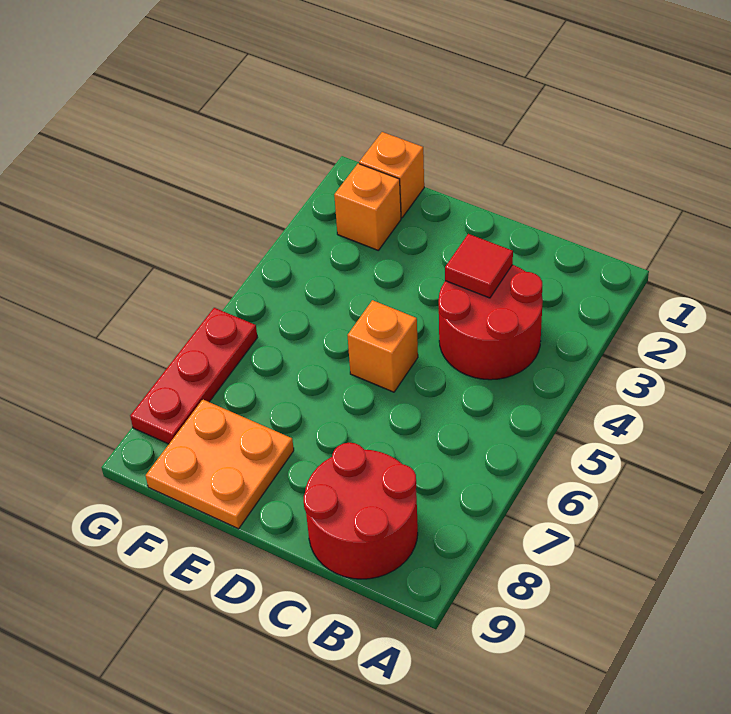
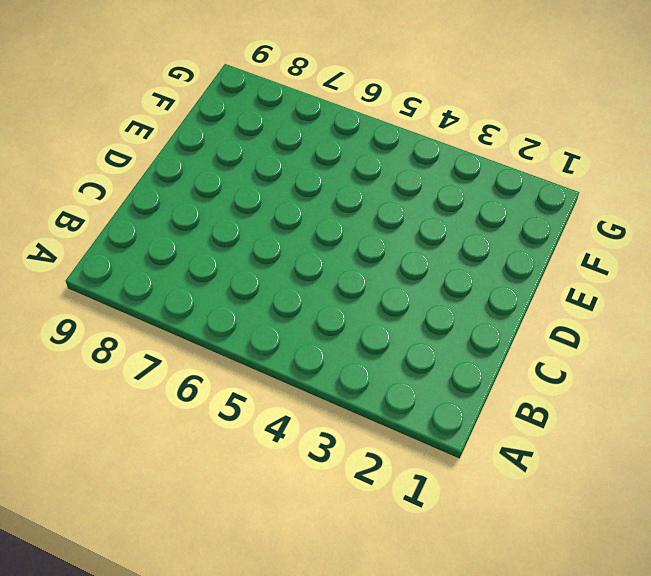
none -> red round brick B3:C4 level 1
none -> red round brick B8:C9 level 1

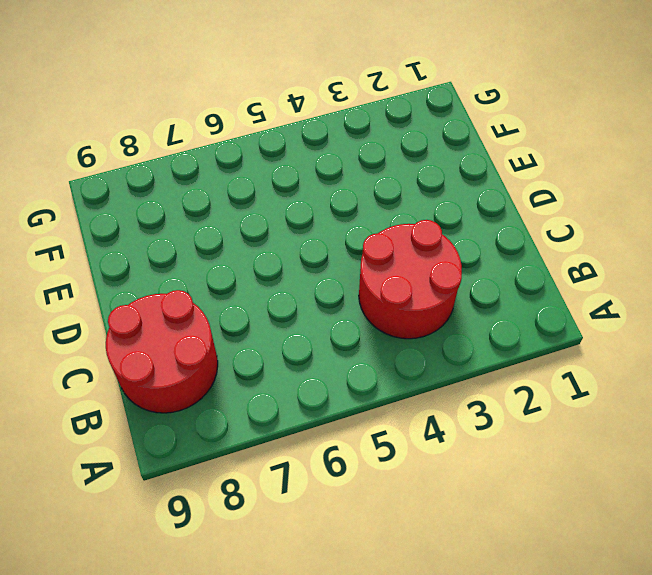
none -> orange brick D5 level 1
none -> orange plate E8:F9 level 1

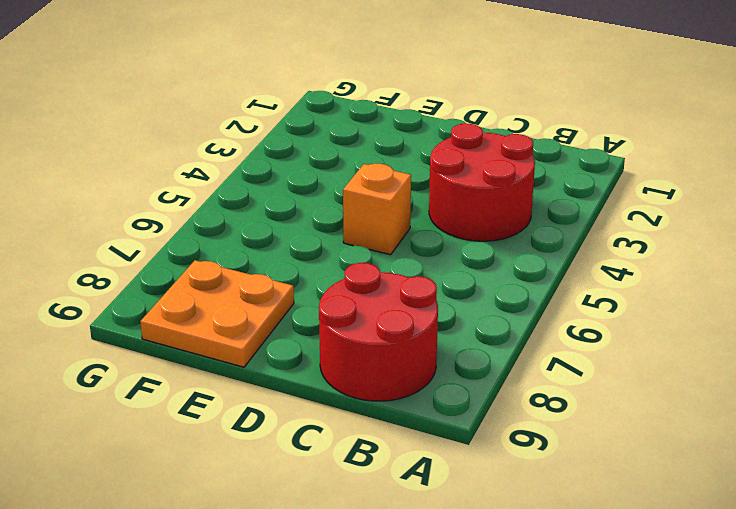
none -> orange brick F1 level 1
none -> orange brick F2 level 1

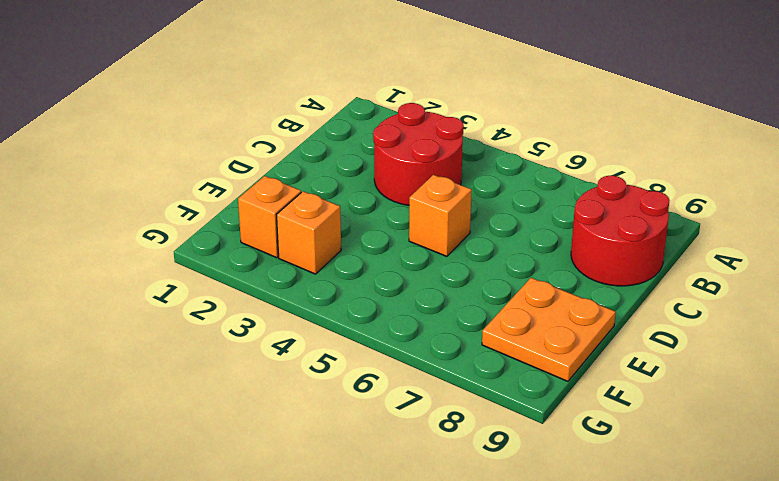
orange brick F3 level 1 -> orange brick F1 level 1
none -> red plate G6:G8 level 1
none -> red tile C3 level 2

